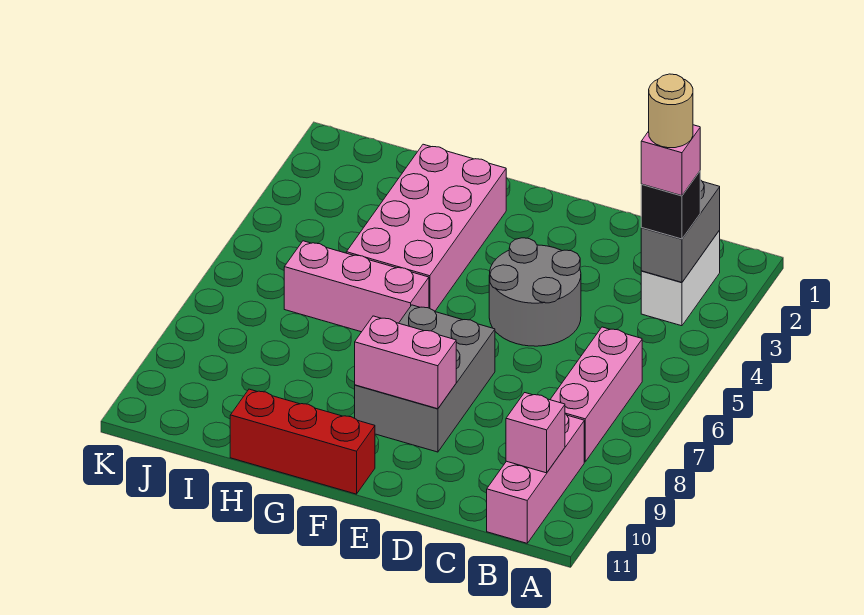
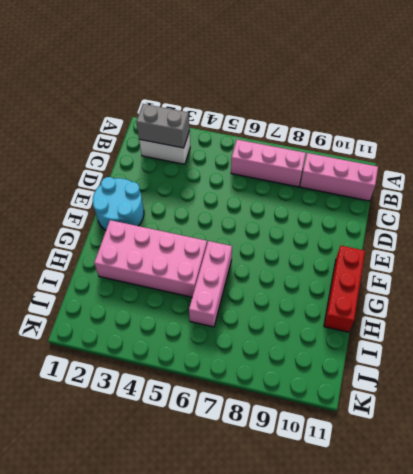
cyan round brick E1:F2 level 1 -> none
none -> grey round brick D4:E5 level 1
none -> grey brick E7:F9 level 1
none -> pink brick B10 level 2

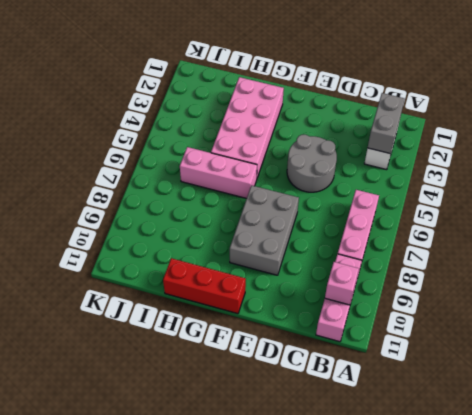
none -> pink brick E9:F9 level 2
none -> black brick B3 level 3
none -> pink brick B3 level 4

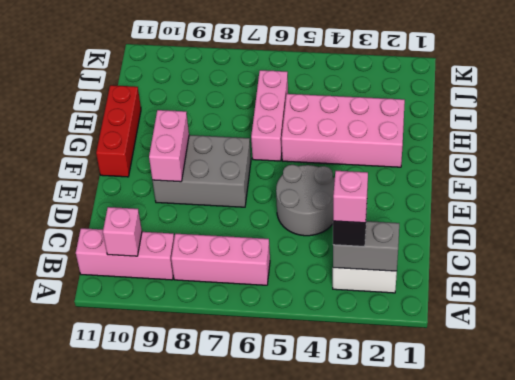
none -> tan round brick B3 level 5

